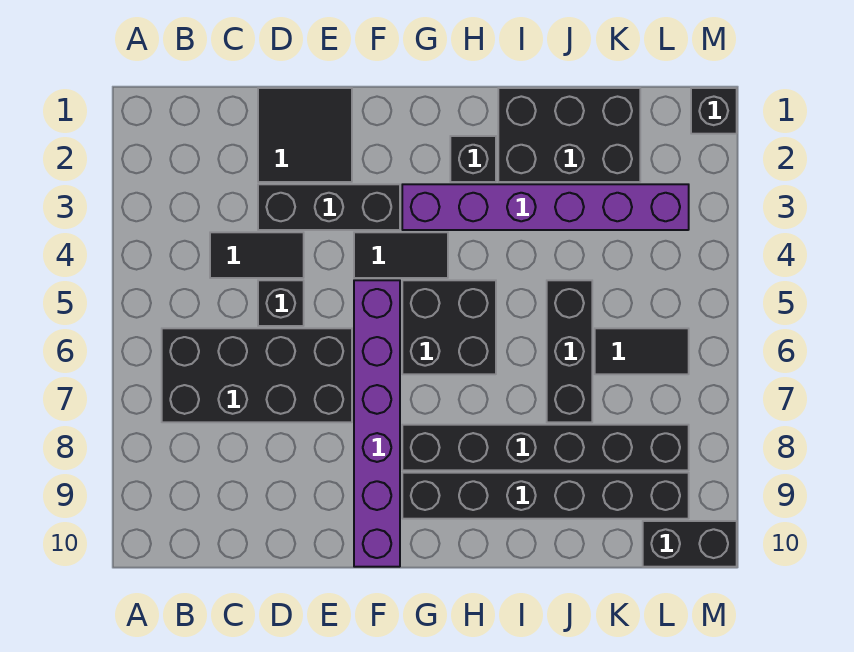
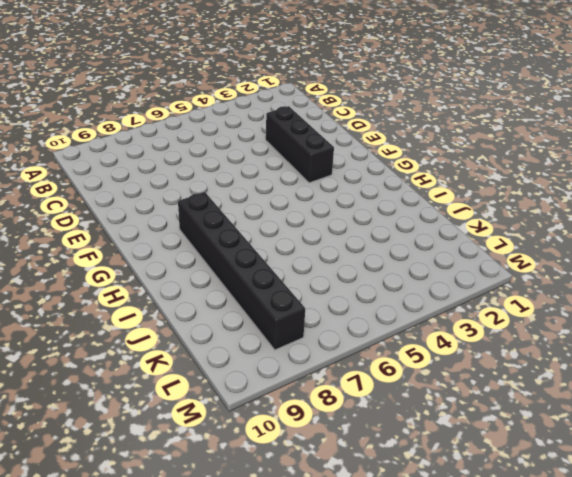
none -> black brick B6:E7 level 1
none -> black tile C4:D4 level 1
none -> black tile D1:E2 level 1

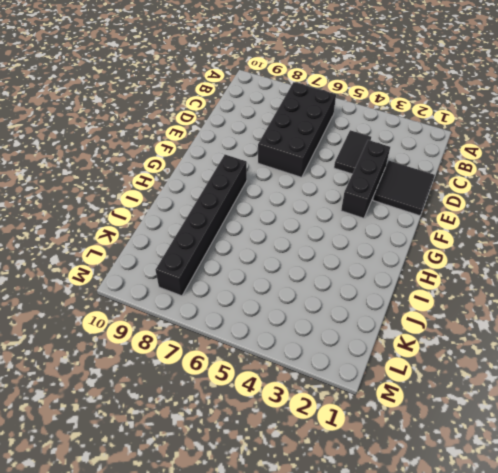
none -> black brick D5 level 1
none -> black tile F4:G4 level 1
none -> purple brick F5:F10 level 1

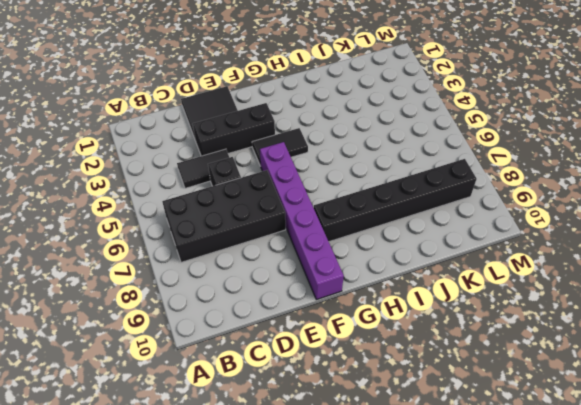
none -> purple brick G3:L3 level 1
none -> black brick G5:H6 level 1
none -> black brick G9:L9 level 1

